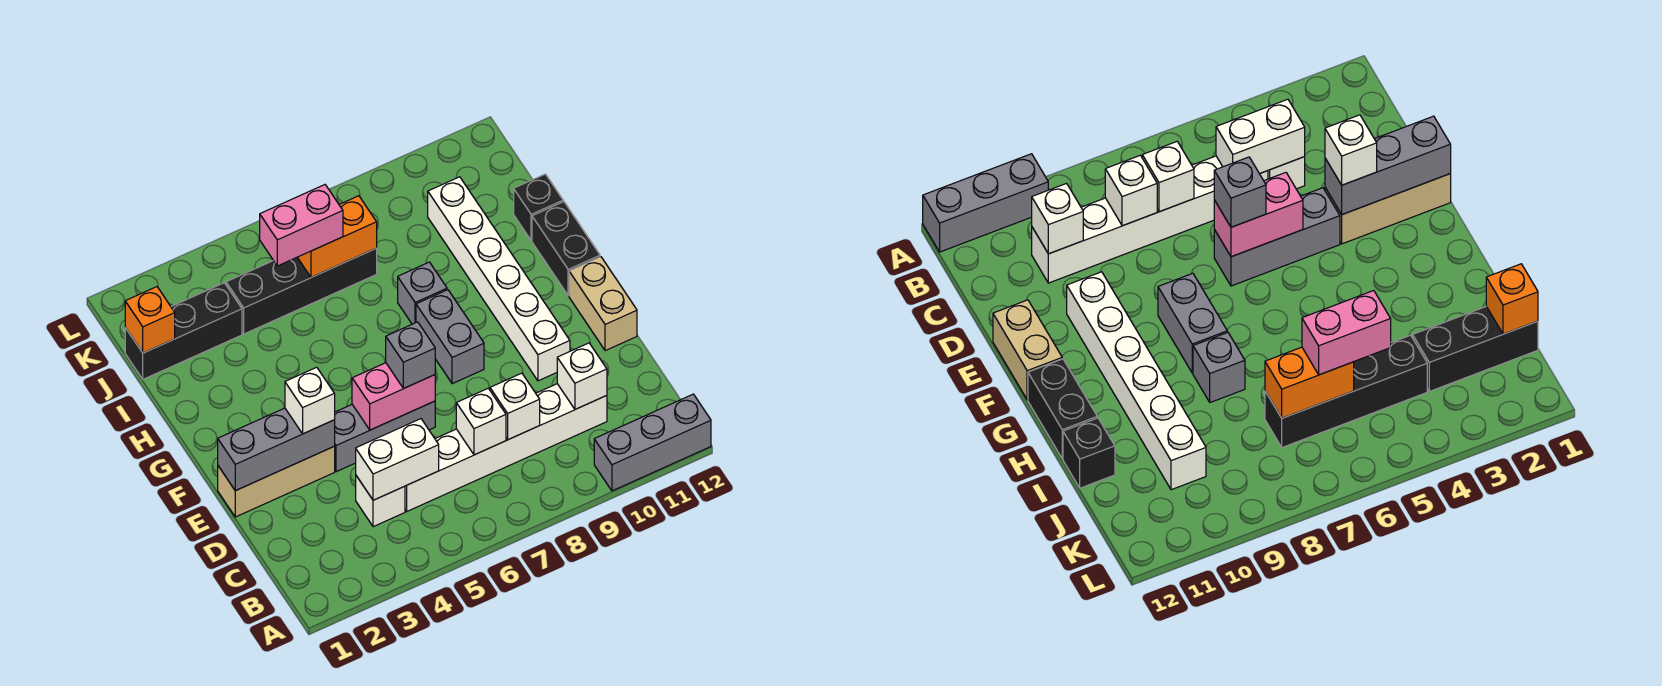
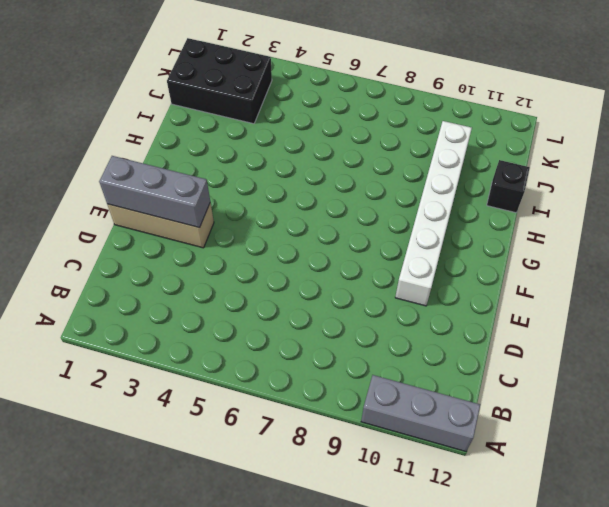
black brick J1:K3 level 1 -> black brick J1:J3 level 1
none -> white brick C4 level 1
none -> white brick C5:C10 level 1
none -> grey brick E4:E6 level 1

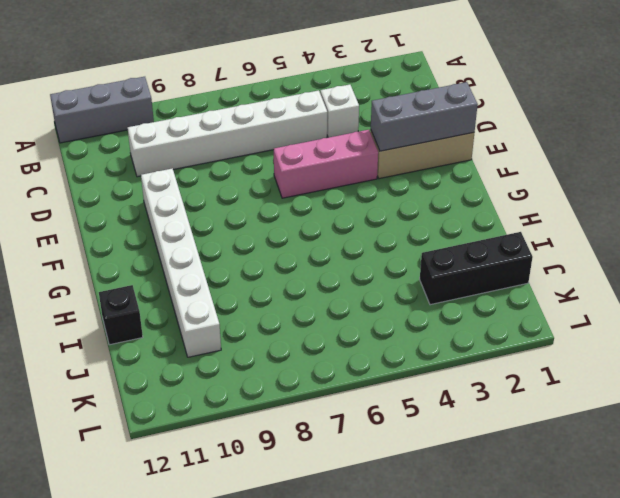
pink brick E4:E6 level 1 -> grey brick E4:E6 level 1
none -> tan brick E12:F12 level 1
none -> grey brick F8:G8 level 1
none -> black brick G12:H12 level 1

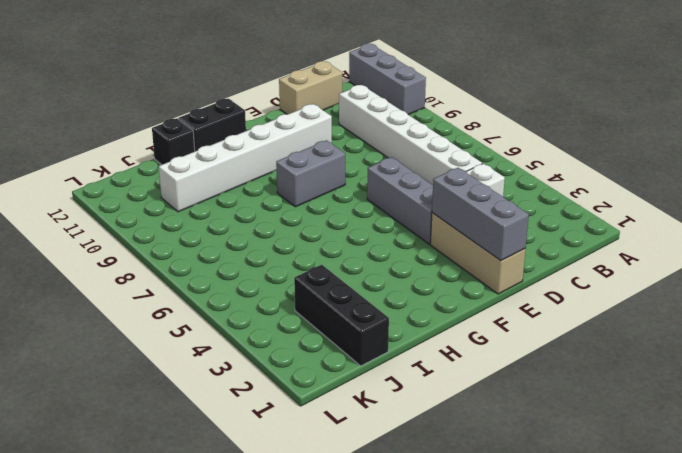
tan brick C12:D12 level 1 -> tan brick E12:F12 level 1
none -> grey brick H8 level 1
none -> black brick J4:J7 level 1
none -> white brick C4:C5 level 2

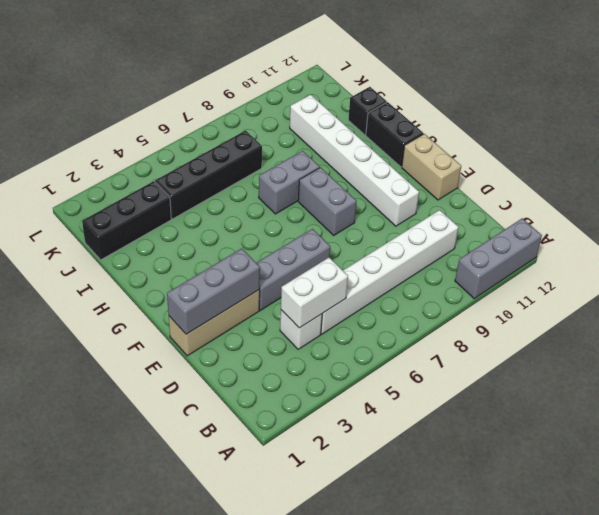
grey brick H7:H8 level 1 -> grey brick H8 level 1
none -> white brick C7 level 2
none -> white brick C8 level 2
none -> white brick C10 level 2

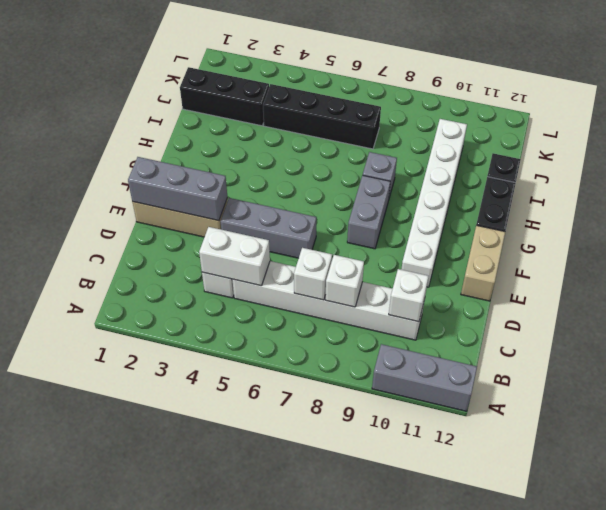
none -> pink brick E5:E6 level 2
none -> orange brick J1 level 2
none -> orange brick J6:J7 level 2

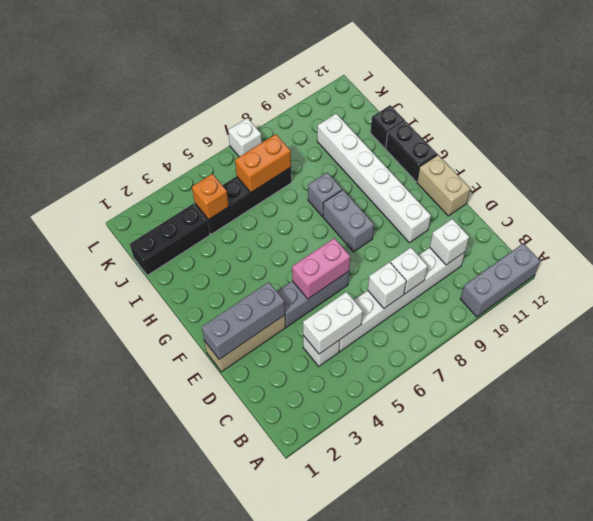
orange brick J4 level 2 -> orange brick J1 level 2
white brick L7 level 1 -> white brick E3 level 3
none -> grey brick E6 level 3
none -> pink brick J5:J6 level 3

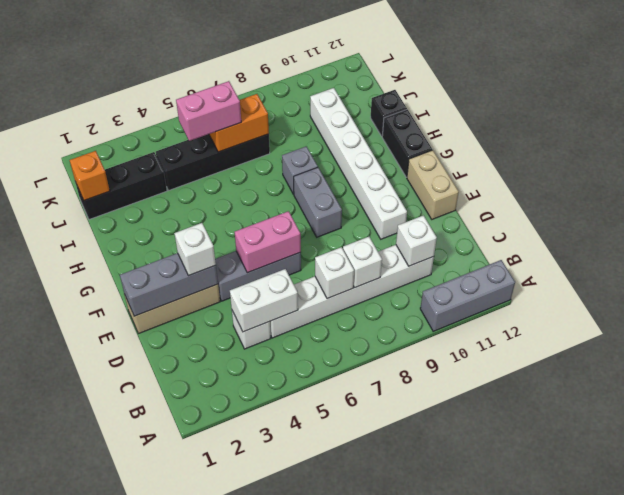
none -> grey brick E6 level 3

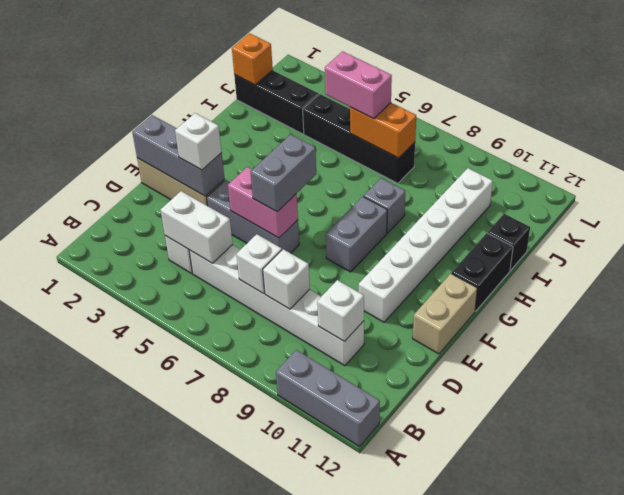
grey brick E6:F6 level 3 -> grey brick E6 level 3

